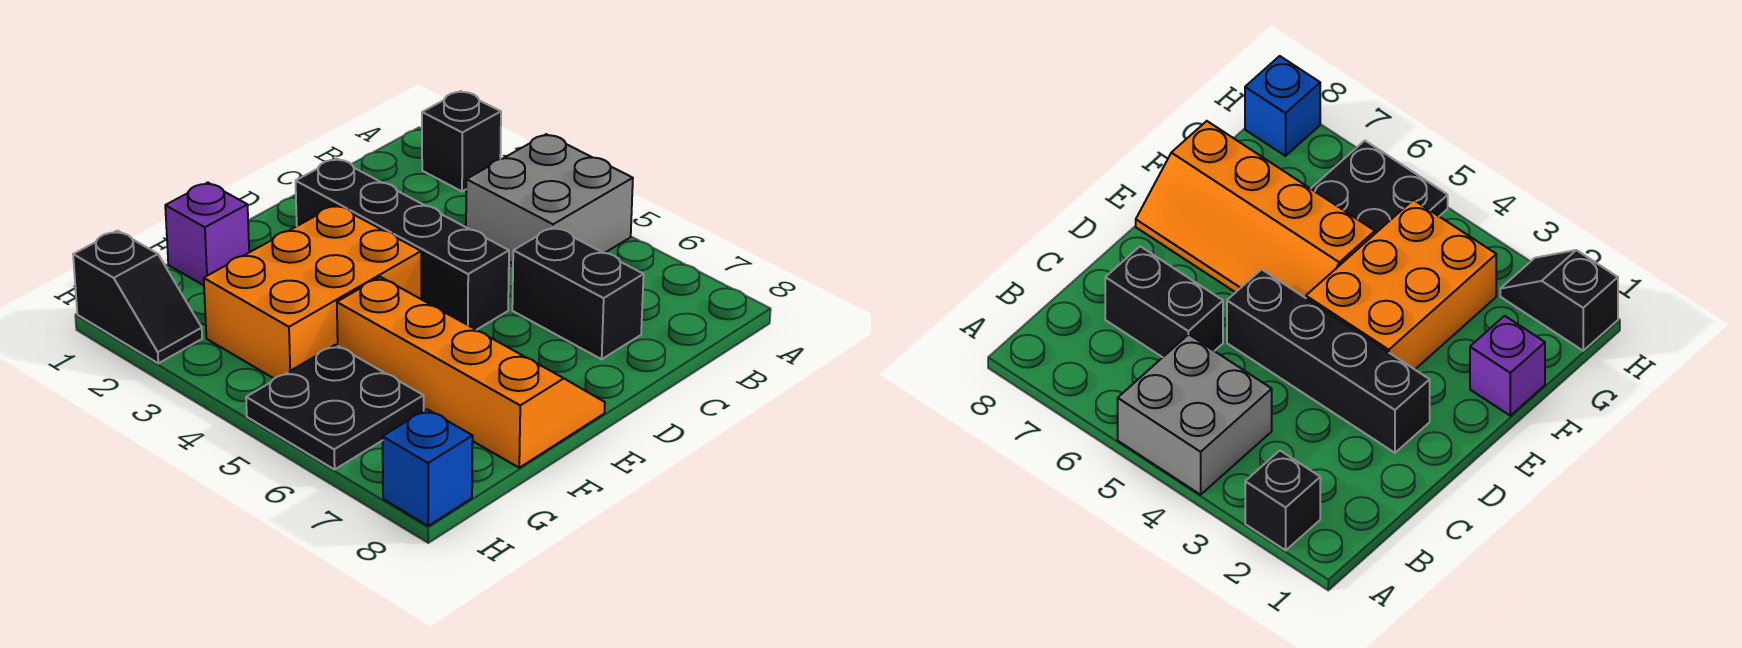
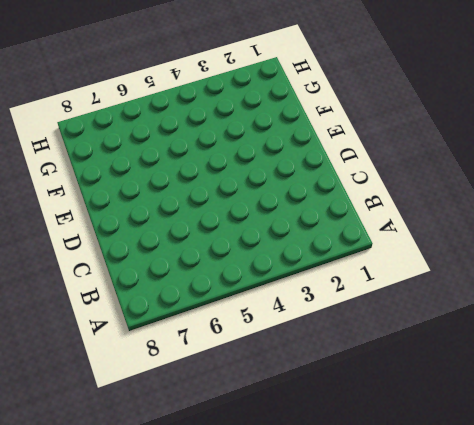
none -> black brick A2 level 1
none -> grey brick A4:B5 level 1

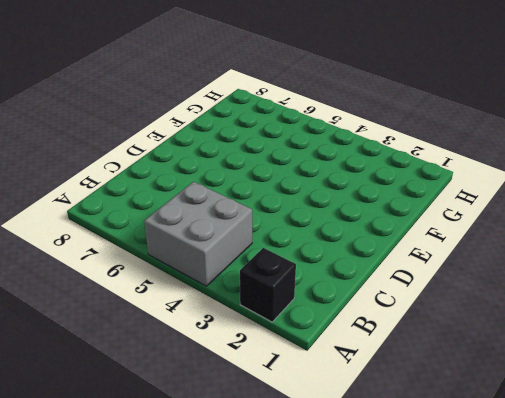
none -> black brick C6:C7 level 1
none -> black brick D2:D5 level 1

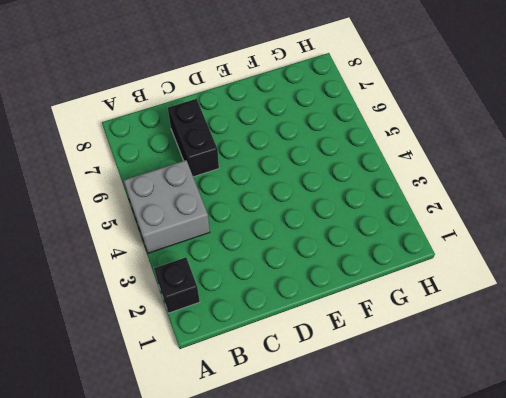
none -> black brick D2:D5 level 1
none -> orange brick E3:G4 level 1

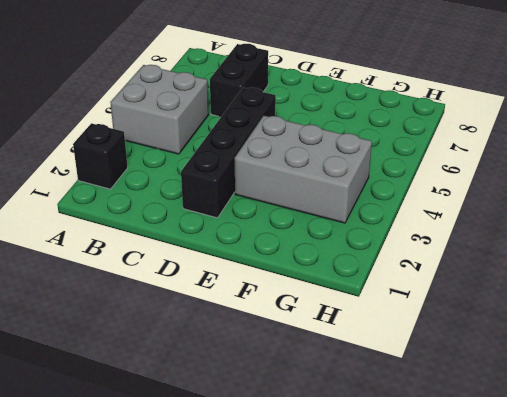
grey brick E3:G4 level 1 -> orange brick E3:G4 level 1
none -> orange slope E5:F8 level 1 top F
none -> purple brick F1 level 1

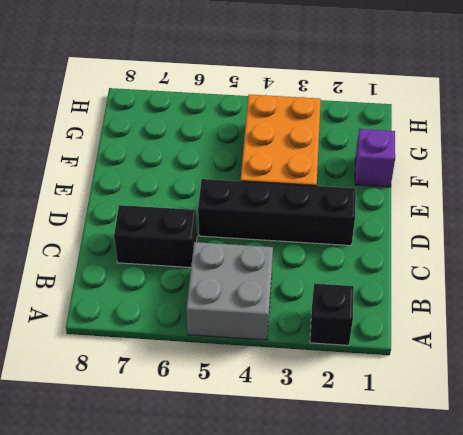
none -> orange slope E5:F8 level 1 top F
none -> black plate G5:H6 level 1

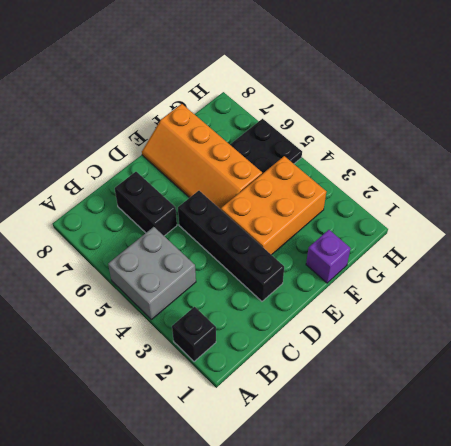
none -> black slope H1:H2 level 1 top 1
none -> blue brick H8 level 1

